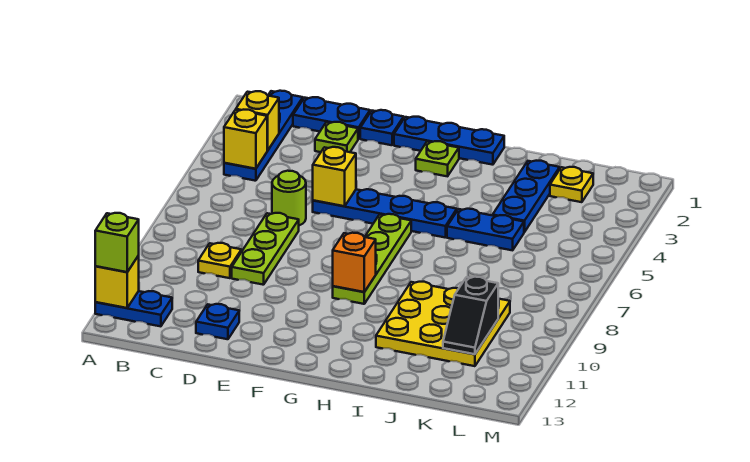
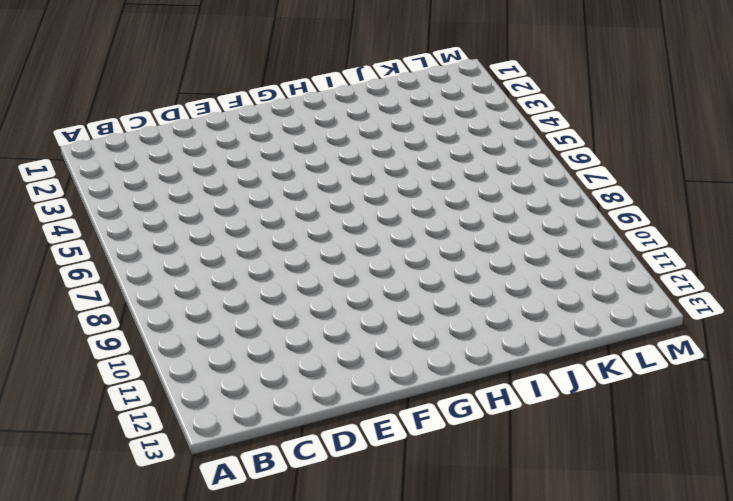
none -> blue plate A12:B12 level 1
none -> blue plate B1:B4 level 1
none -> blue plate C1:D1 level 1

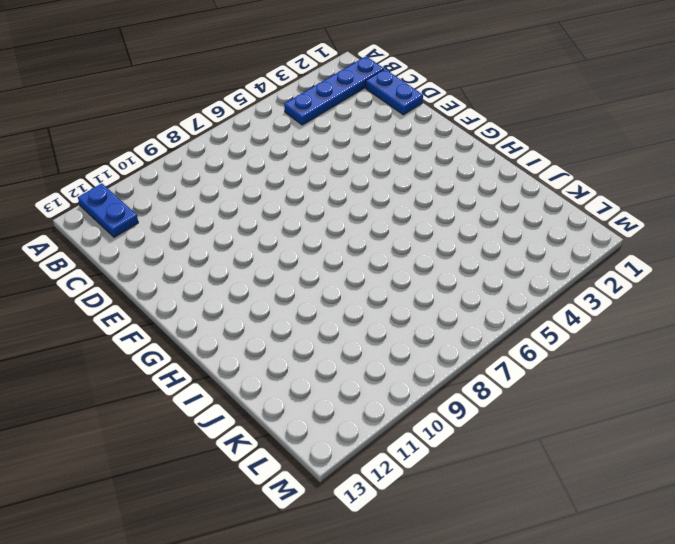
none -> yellow plate C9 level 1
none -> lime plate D2 level 1
none -> lime round brick D6 level 1

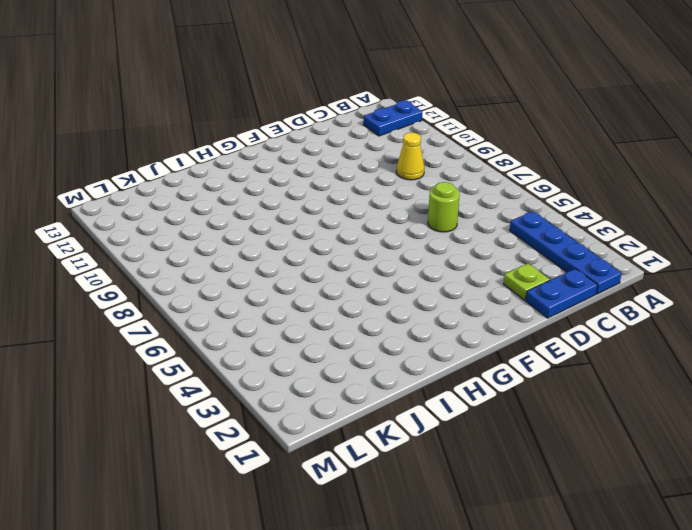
yellow cone C9 level 1 -> yellow plate C9 level 1
none -> lime plate D7:D9 level 1
none -> blue plate D12 level 1
none -> blue plate E1 level 1

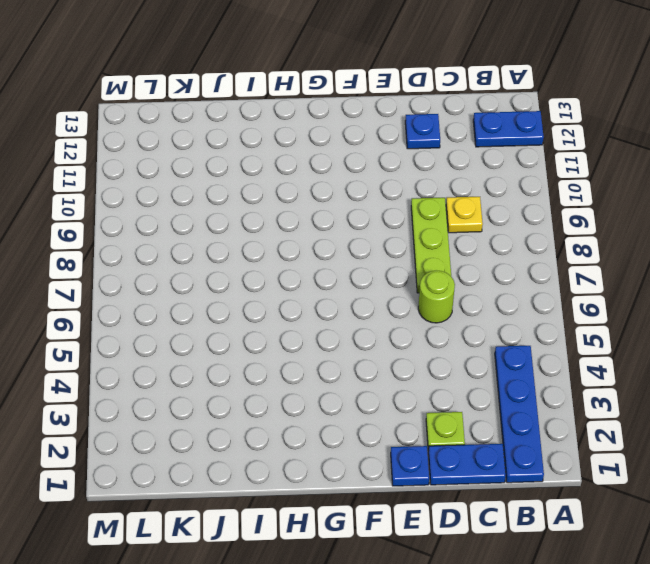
none -> blue plate E5:H5 level 1
none -> blue plate F1:H1 level 1
none -> lime plate G2 level 1

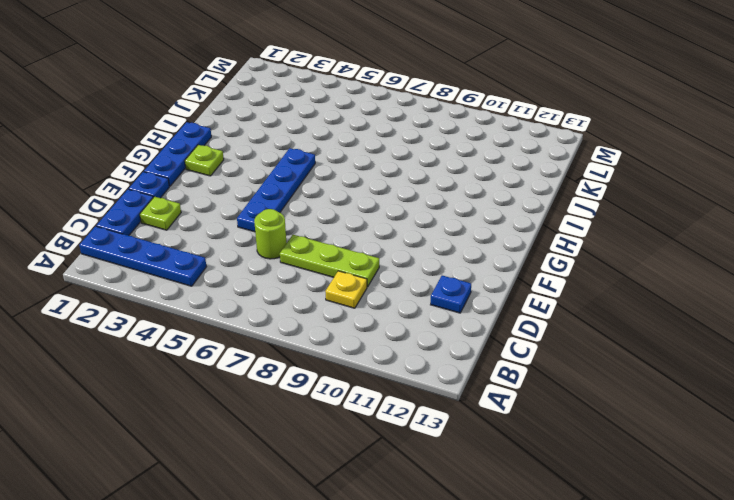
none -> blue plate A12:B12 level 1
none -> lime plate G6:G9 level 1
none -> blue plate I5:J5 level 1

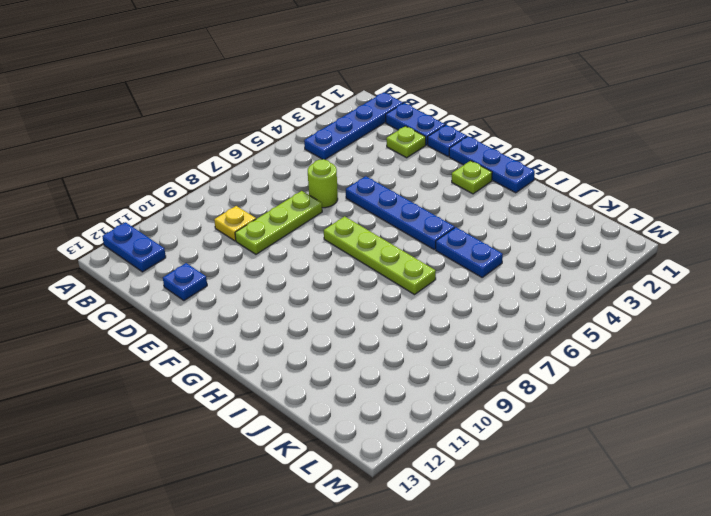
lime plate F7:I7 level 1 -> lime plate G6:G9 level 1
none -> yellow plate I9:K11 level 1
none -> blue plate J2:J4 level 1
none -> yellow plate K2 level 1

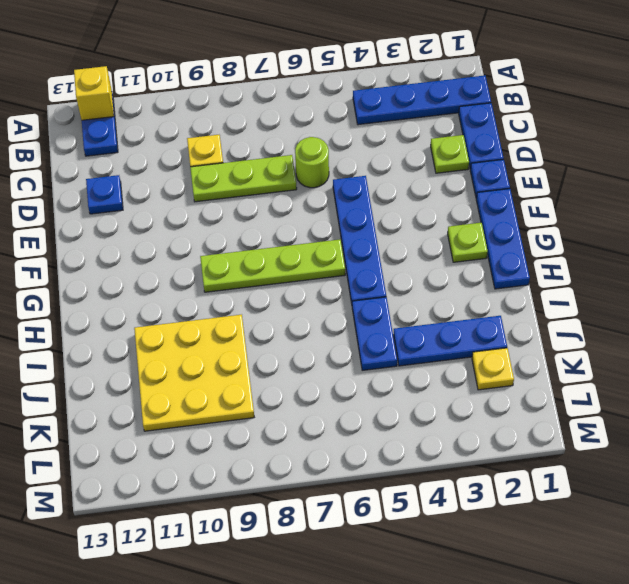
none -> yellow brick B3 level 2
none -> yellow brick B4 level 2
none -> yellow brick E5 level 2

